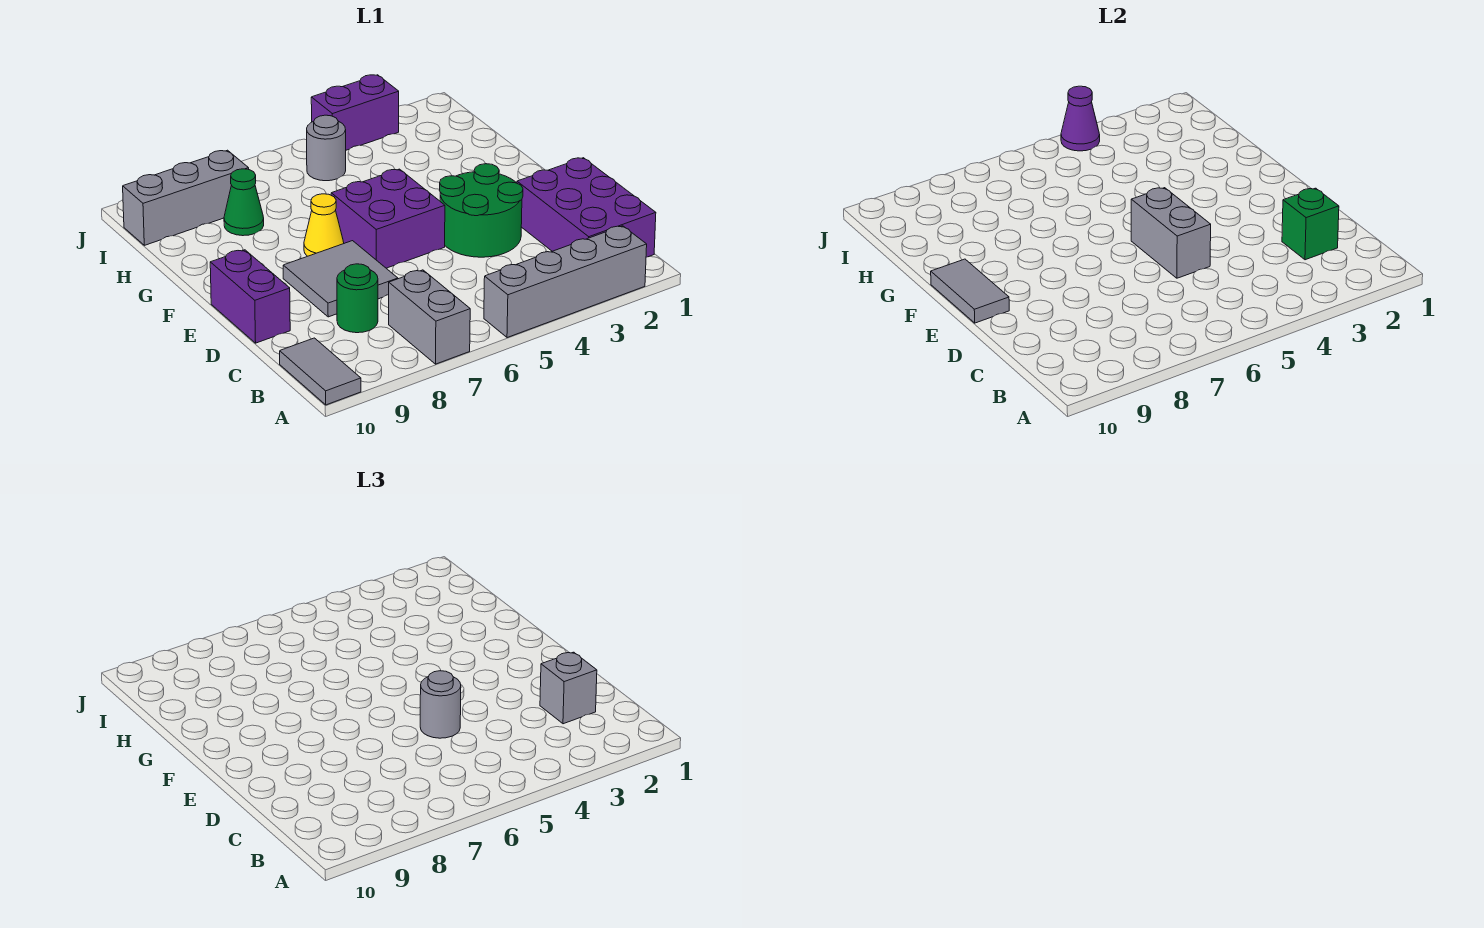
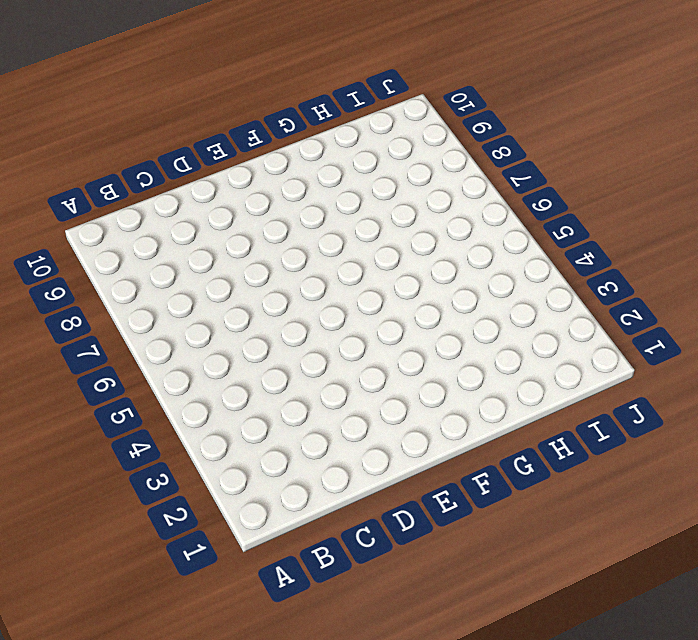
none -> grey brick A2:A5 level 1
none -> grey brick A7:B7 level 1
none -> grey tile A10:B10 level 1

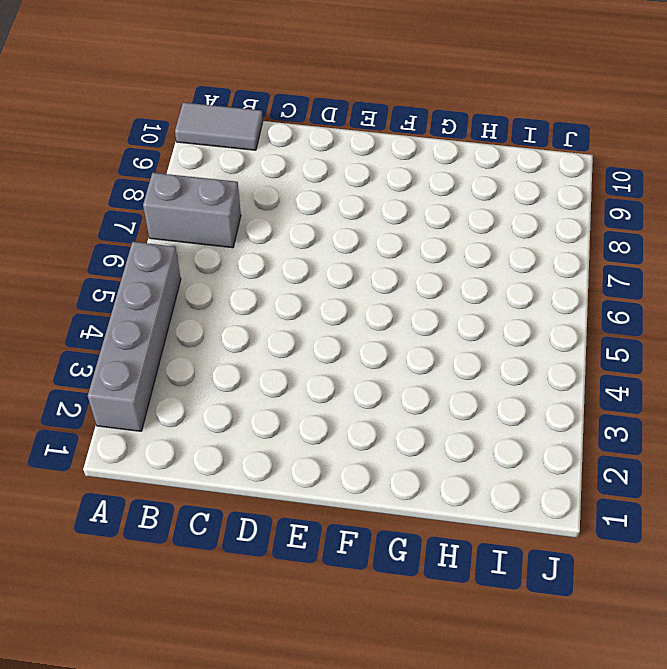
none -> purple brick B1:D2 level 1
none -> green round brick C8 level 1
none -> green round brick D3:E4 level 1

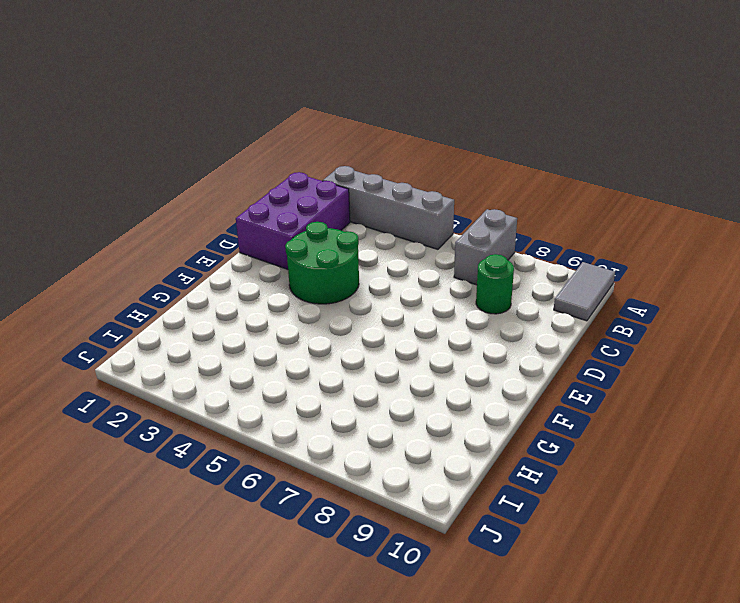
none -> grey tile D7:E8 level 1
none -> purple brick D10:E10 level 1
none -> purple brick E5:F6 level 1

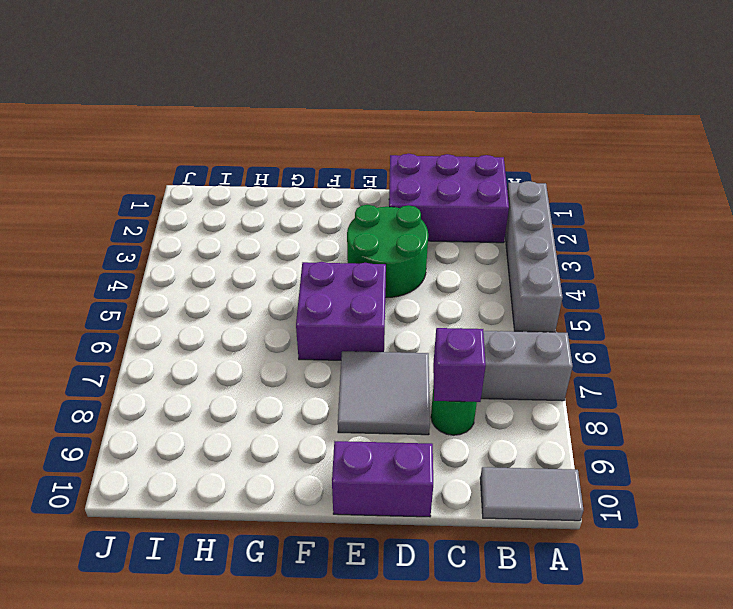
purple brick C8 level 2 -> none
none -> yellow cone F7 level 1
none -> green cone H8 level 1
none -> grey round brick I5 level 1

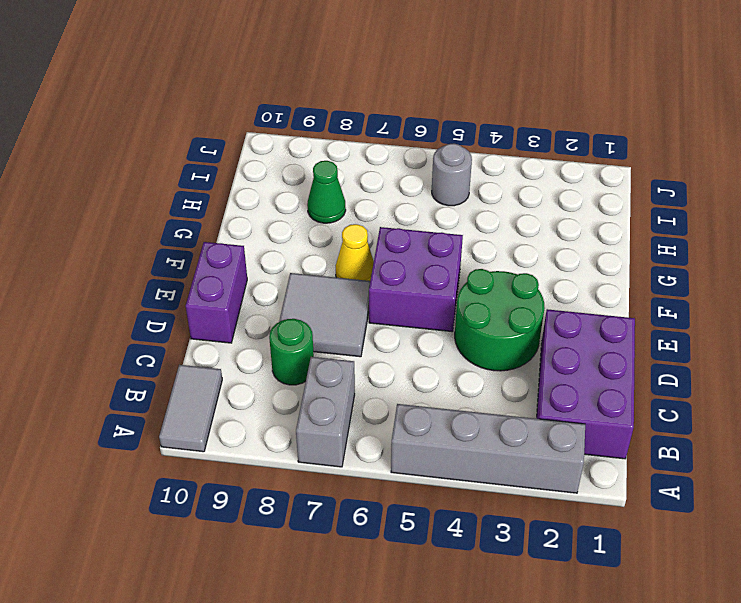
none -> grey brick I8:I10 level 1
none -> purple brick J3:J4 level 1
none -> green brick C2 level 2

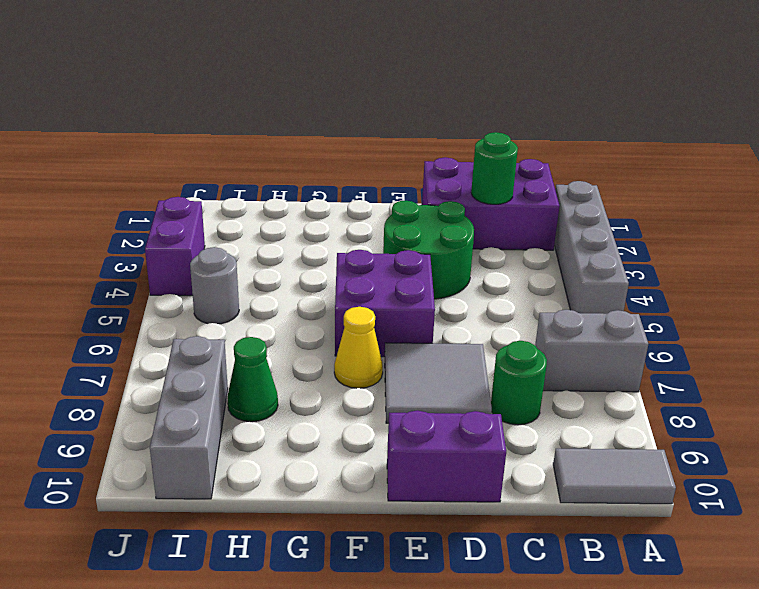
green round brick C2 level 2 -> green brick C2 level 2
none -> grey brick D5:E5 level 2
none -> grey tile E10:F10 level 2
none -> purple cone J4 level 2

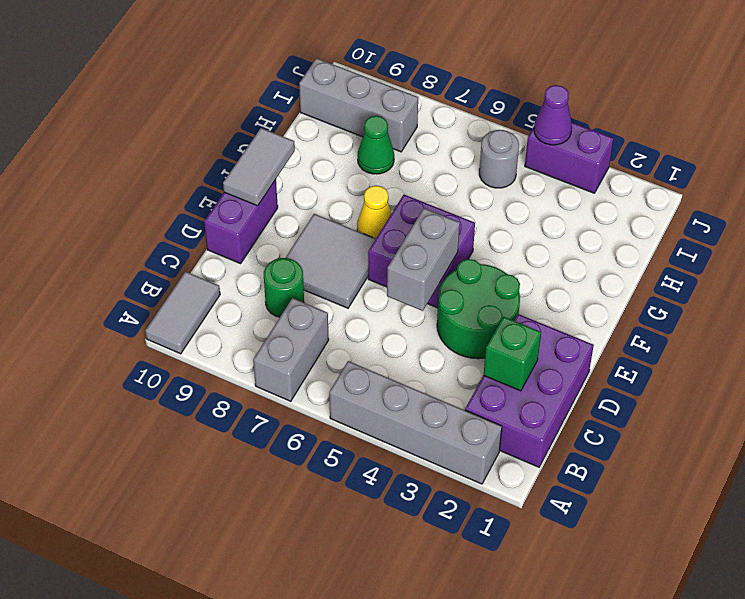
none -> grey brick C2 level 3
none -> grey round brick D5 level 3

